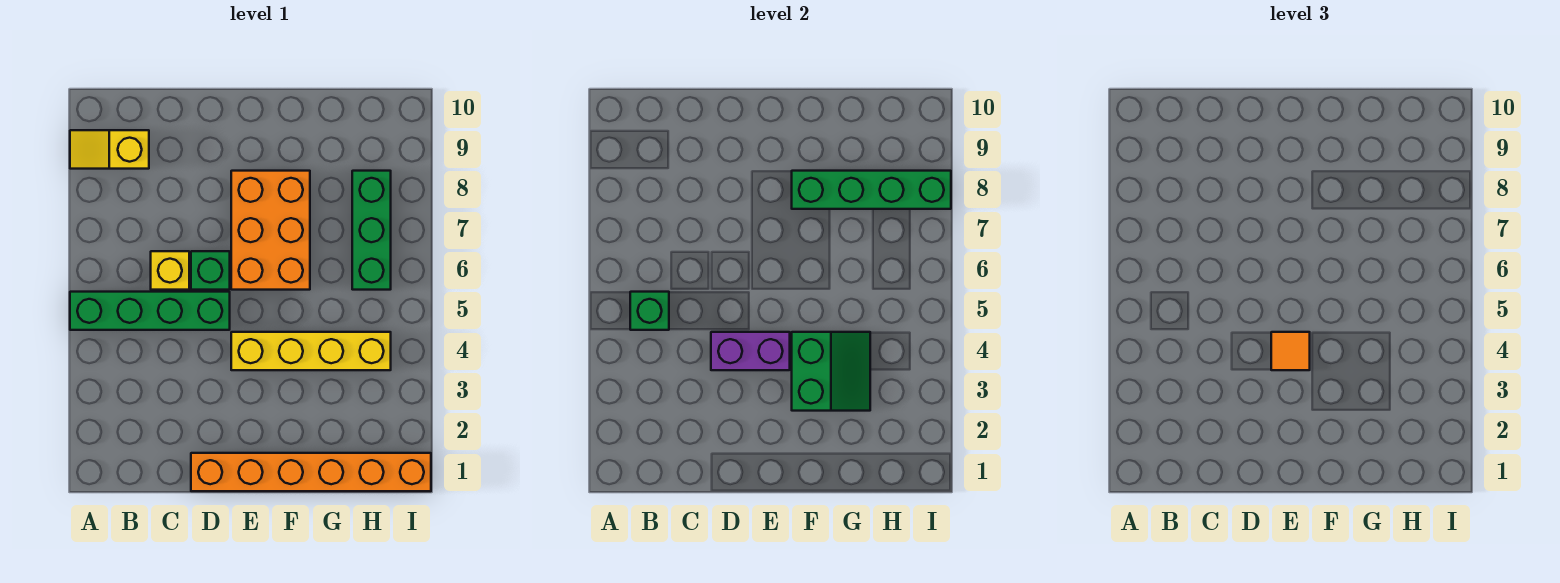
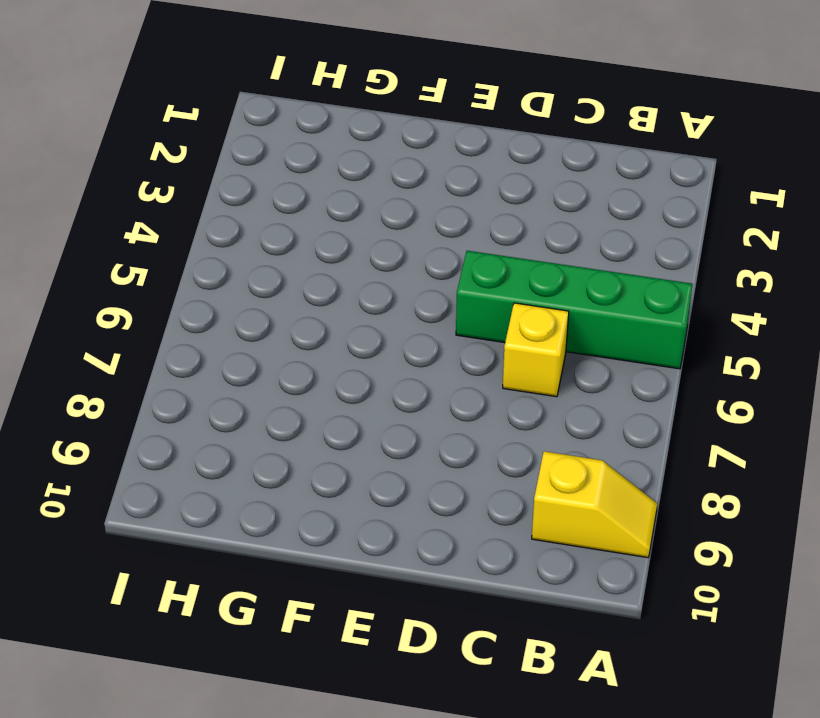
none -> orange brick D1:I1 level 1
none -> green brick D6 level 1
none -> yellow brick E4:H4 level 1

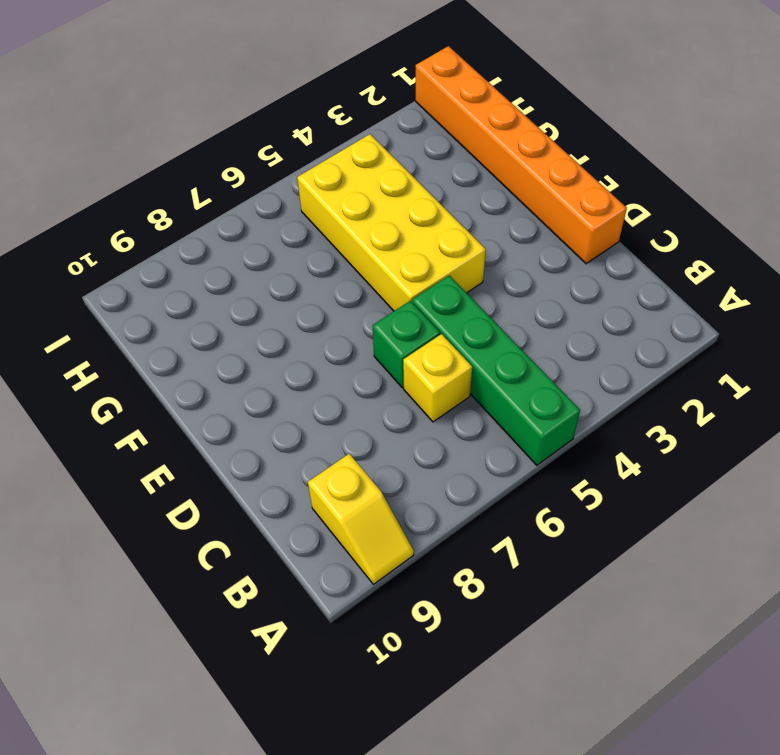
yellow brick E4:H5 level 1 -> yellow brick E4:H4 level 1
none -> orange brick E6:F8 level 1
none -> green brick H6:H8 level 1
none -> green brick B5 level 2

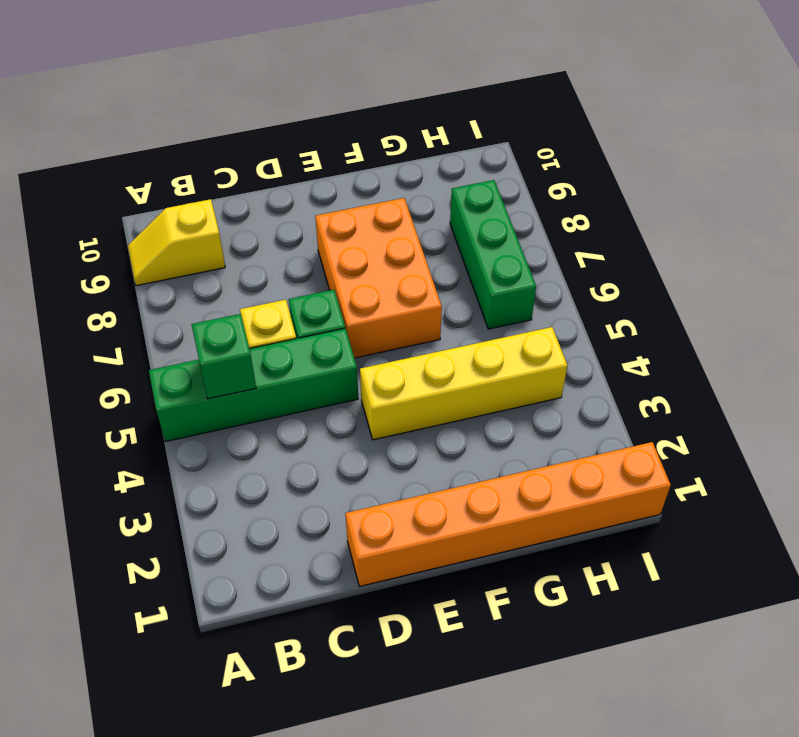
none -> purple brick D4:E4 level 2
none -> green slope F3:G4 level 2 top F
none -> green brick F8:I8 level 2

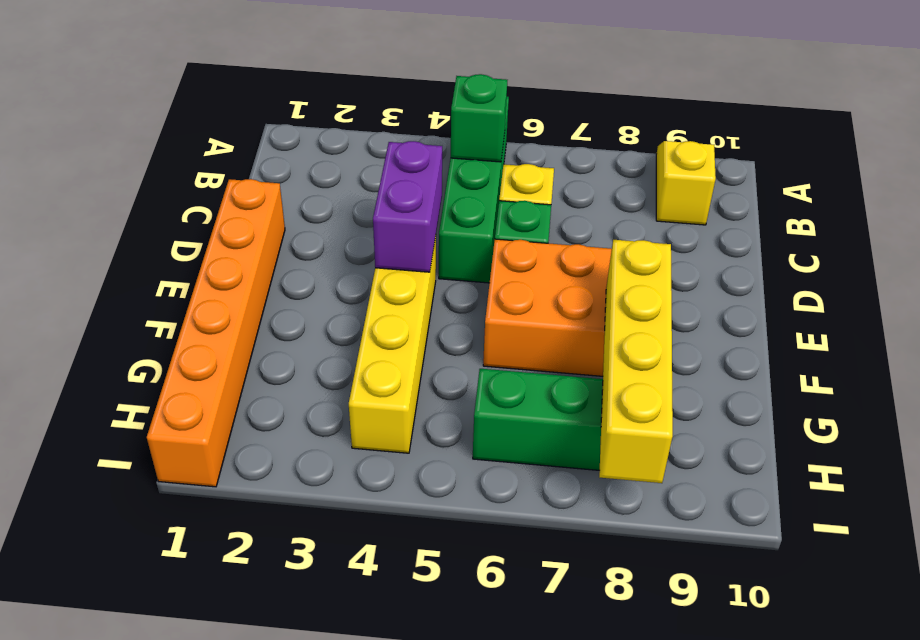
yellow brick F8:I8 level 2 -> green brick F8:I8 level 2
none -> green slope F3:G4 level 2 top F
none -> orange tile E4 level 3

